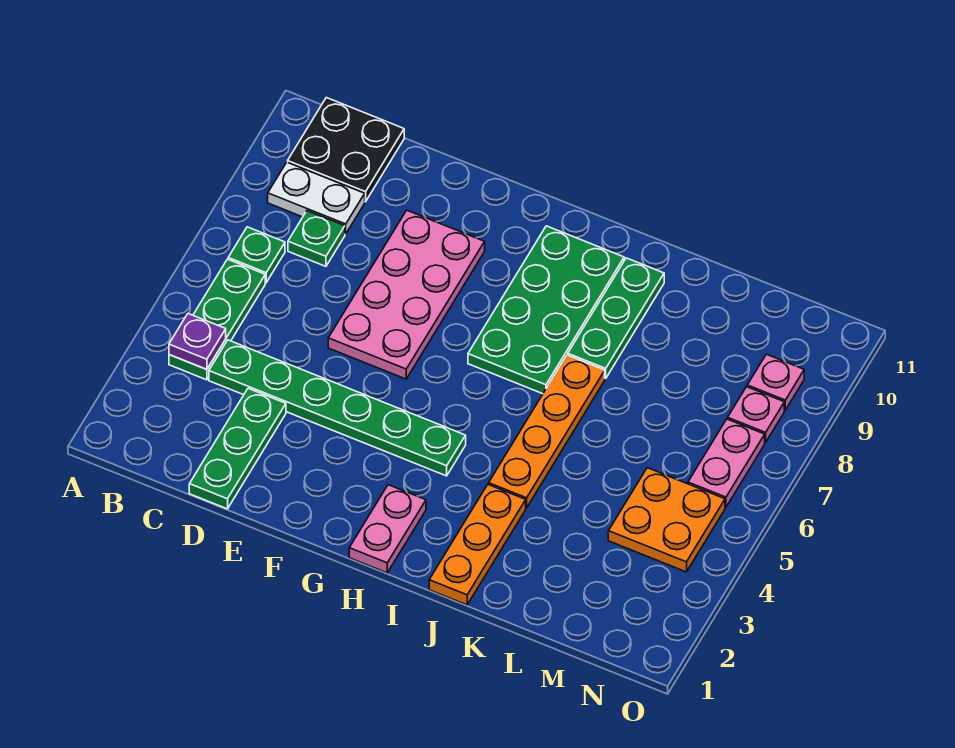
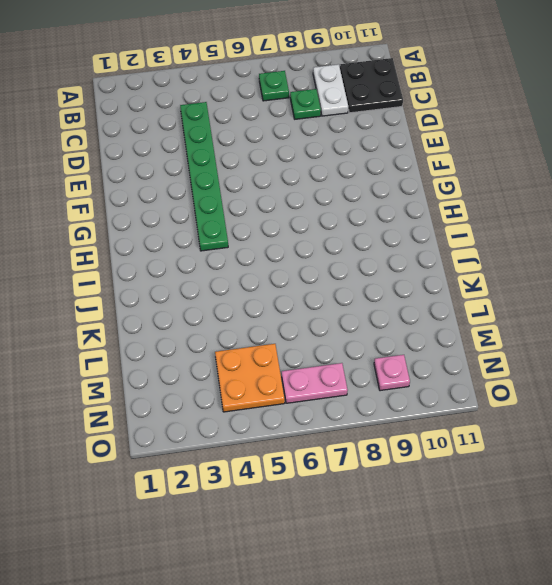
none -> green plate B4:B6 level 1
none -> green plate D1:D3 level 1
none -> pink plate E6:F9 level 1

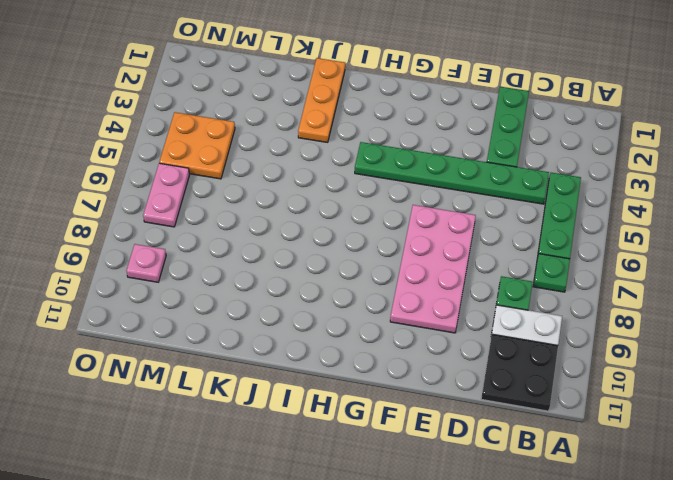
none -> pink plate H1:H2 level 1
none -> green plate H7:I10 level 1
none -> orange plate J4:J7 level 1

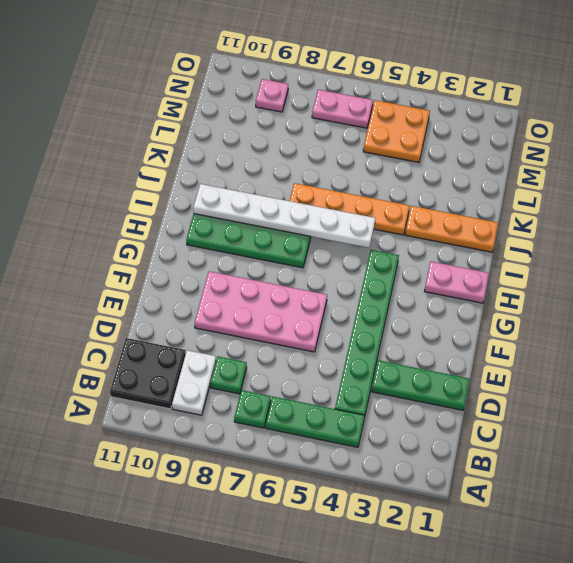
white plate I5:I10 level 2 -> none
none -> green plate J8:J10 level 1
none -> pink plate N8 level 1
none -> purple plate B4 level 2

